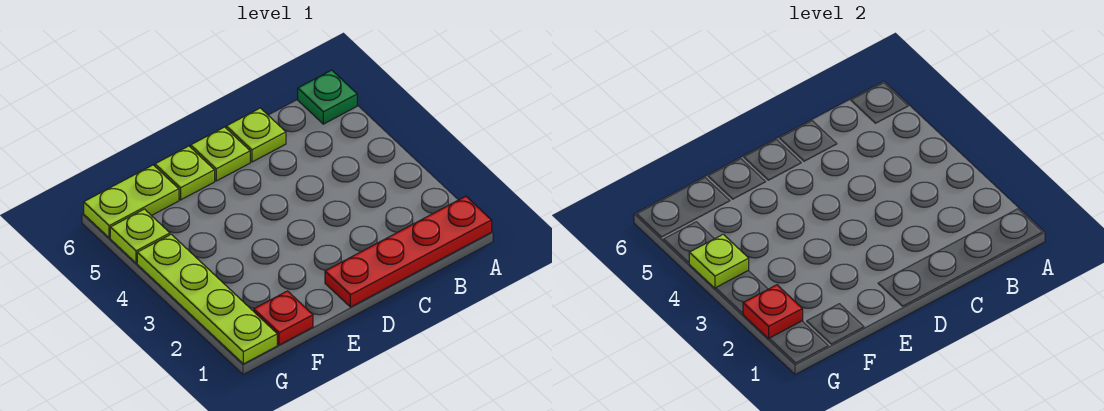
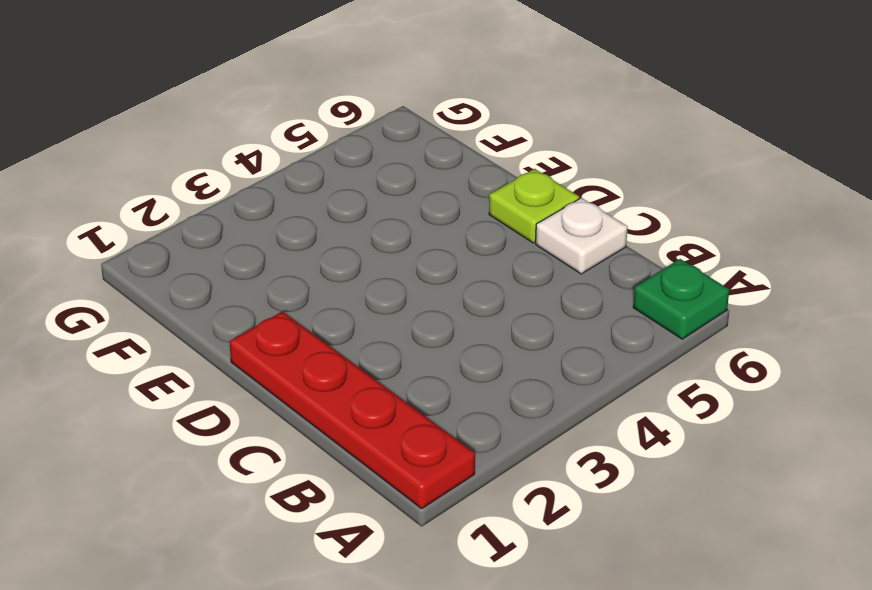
white plate C6 level 1 -> lime plate C6 level 1
none -> lime plate E6 level 1
none -> red plate F1 level 1

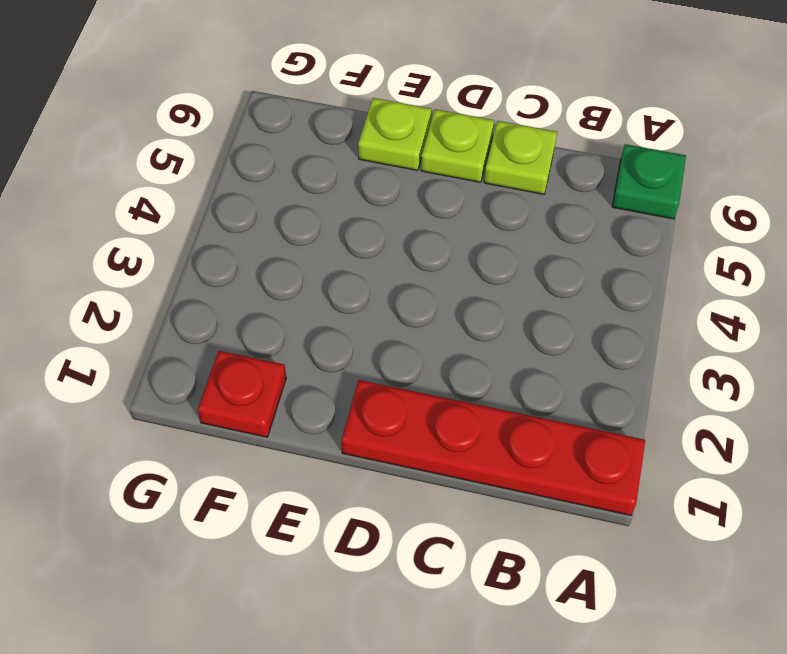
none -> lime plate F6:G6 level 1
none -> lime plate G1:G4 level 1

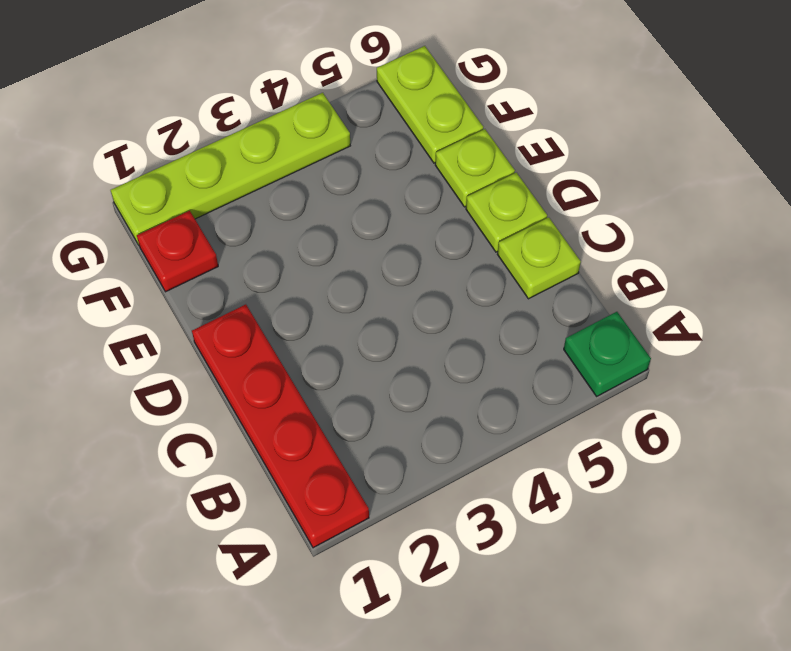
none -> lime plate G5 level 1
none -> red plate G2 level 2

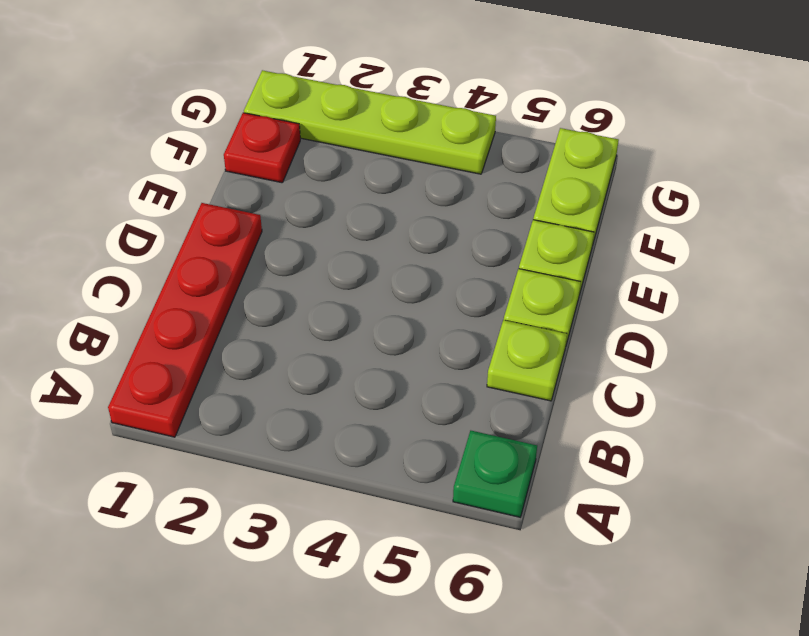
none -> lime plate G5 level 1
none -> red plate G2 level 2

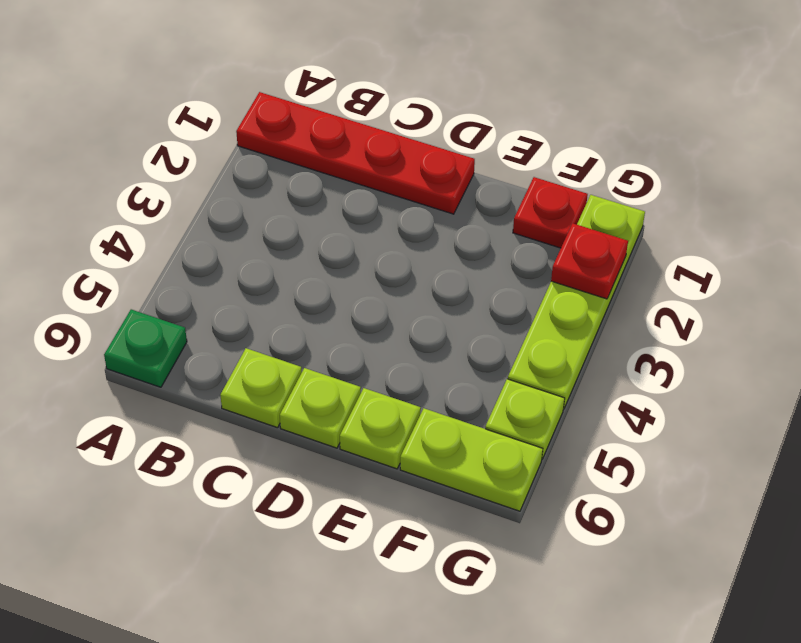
none -> lime plate G4 level 2

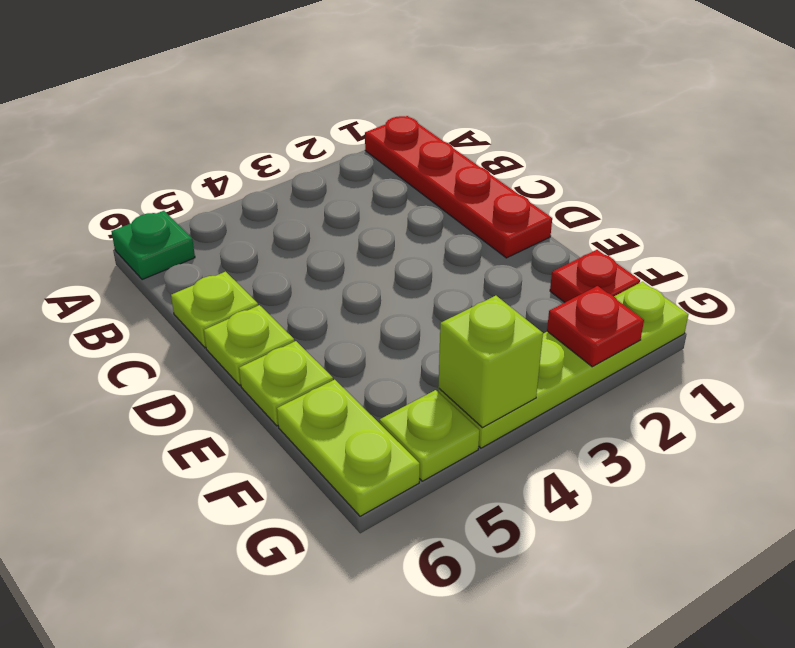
lime brick G4 level 2 -> lime plate G4 level 2

